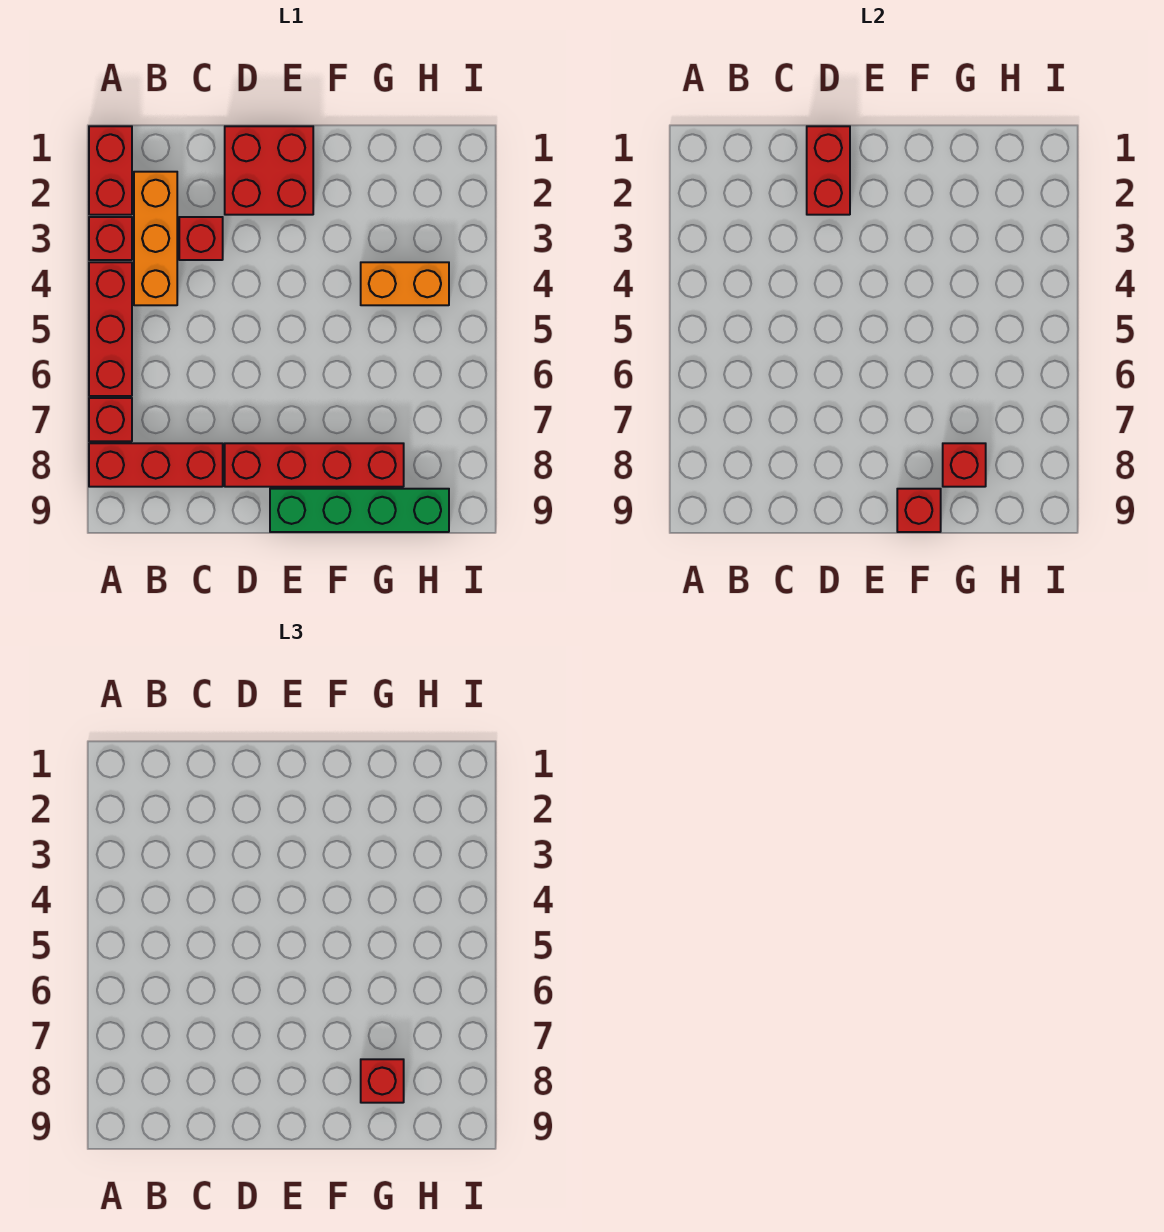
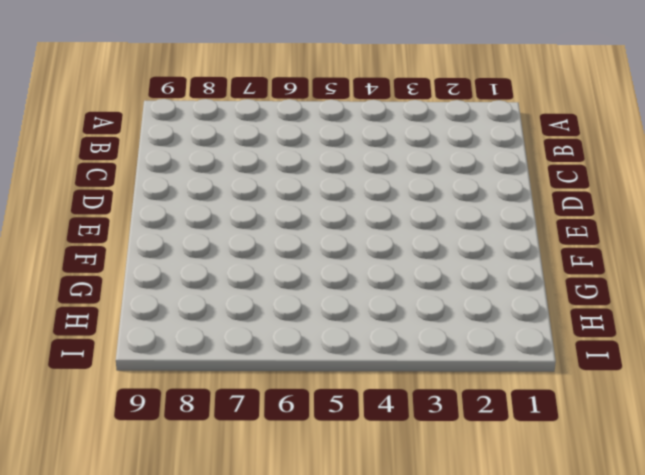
none -> red brick A1:A2 level 1
none -> red brick A3 level 1
none -> red brick A4:A6 level 1

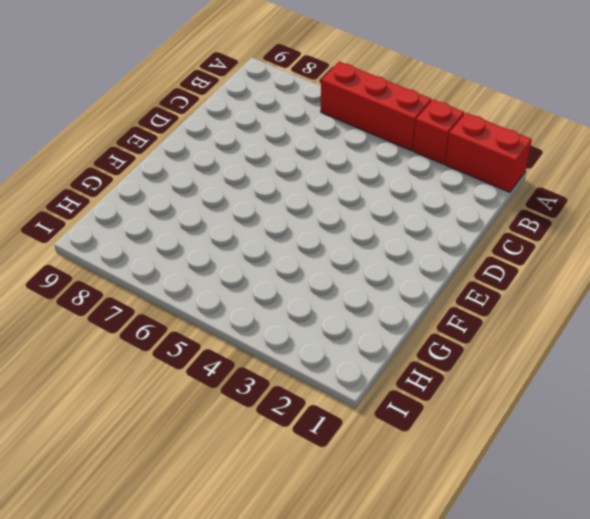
none -> red brick A7 level 1
none -> red brick A8:C8 level 1
none -> orange brick B2:B4 level 1

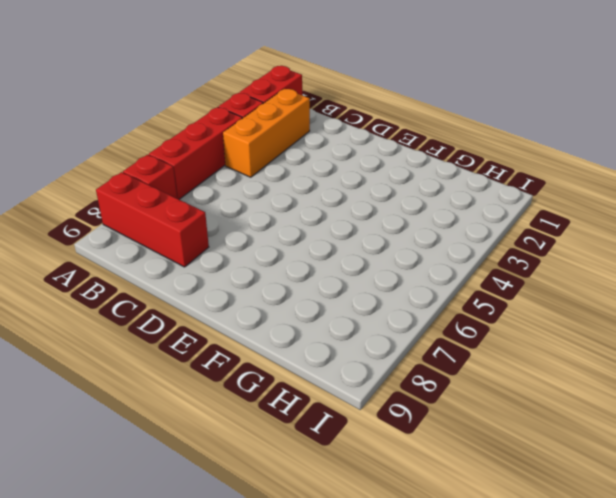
none -> red brick C3 level 1
none -> red brick D1:E2 level 1
none -> red brick D8:G8 level 1

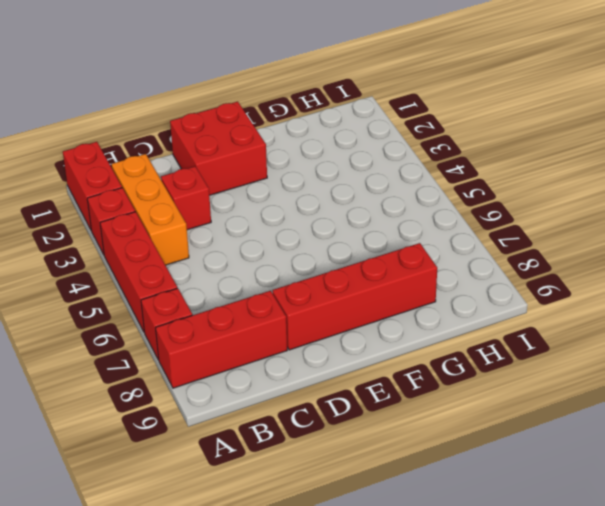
none -> green brick E9:H9 level 1
none -> orange brick G4:H4 level 1
none -> red brick D1:D2 level 2

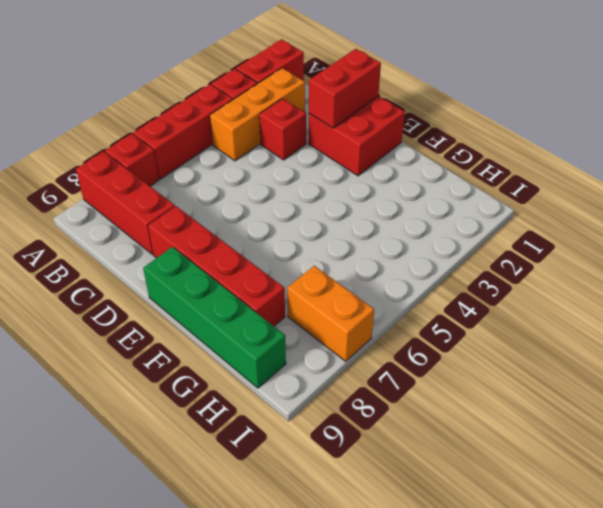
orange brick H7:I7 level 1 -> orange brick G4:H4 level 1
none -> red brick F9 level 2
none -> red brick G8 level 2
none -> red brick G8 level 3

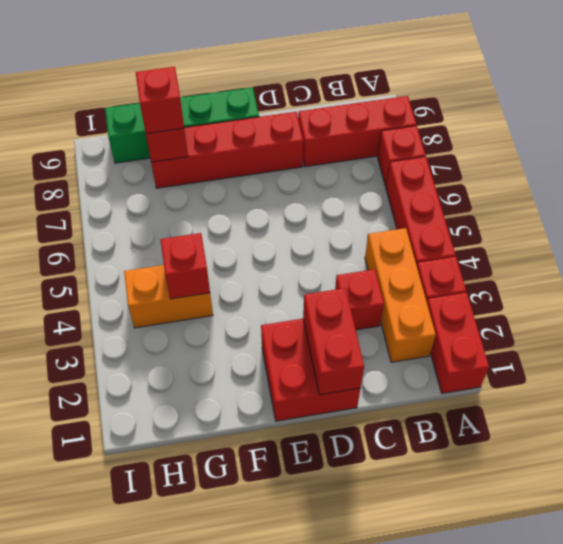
red brick G4 level 2 -> red brick F9 level 2

